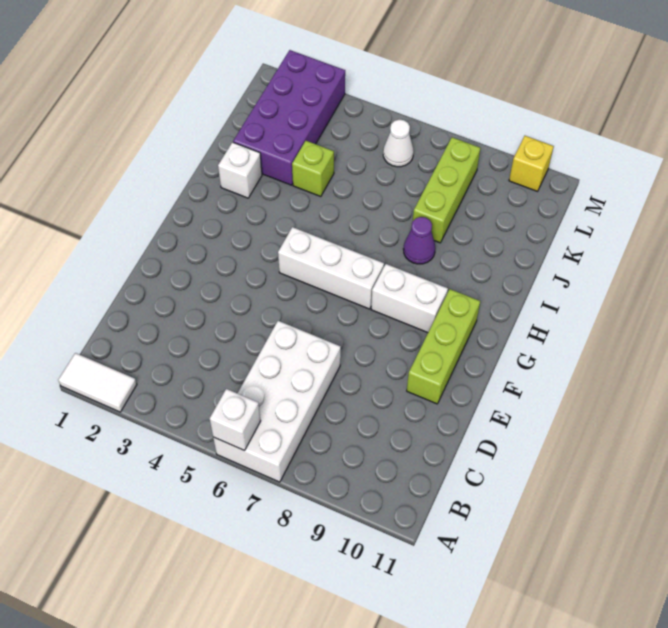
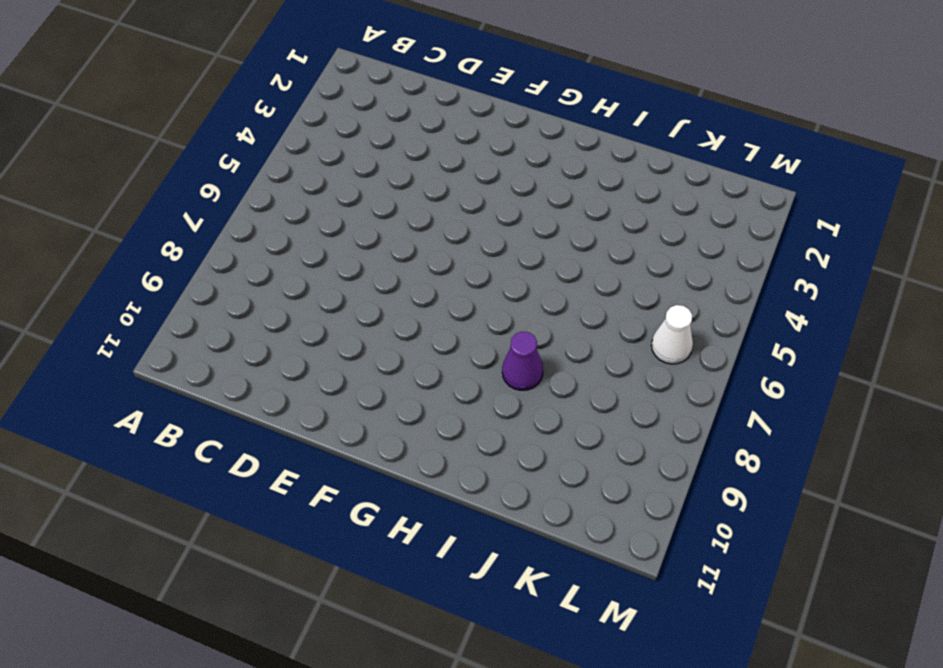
none -> white tile A1:A2 level 1
none -> white brick A6:D7 level 1
none -> lime brick E10:G10 level 1

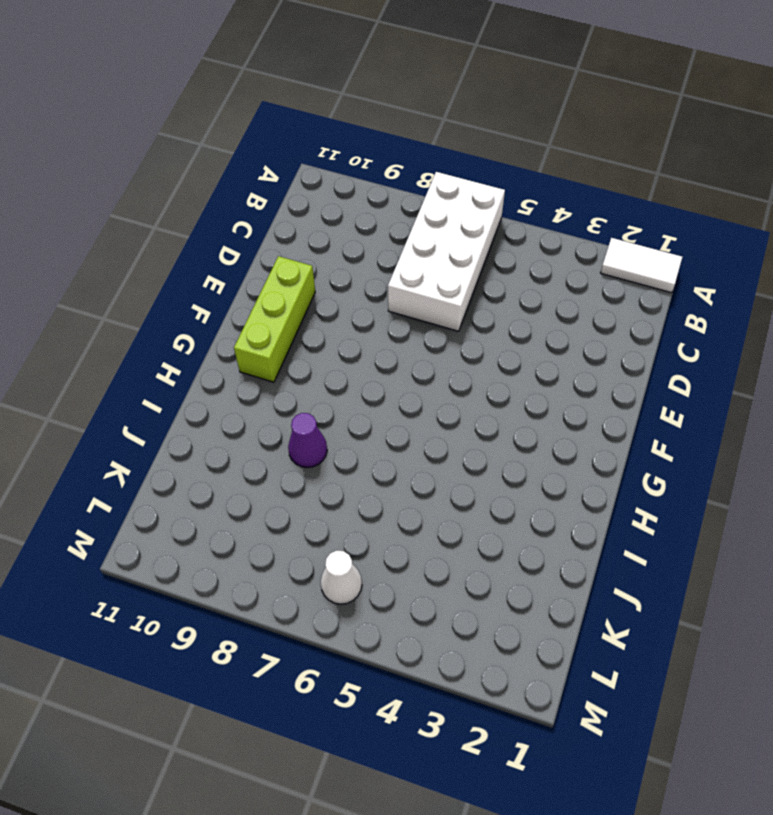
none -> white brick G5:G7 level 1
none -> white brick G8:G9 level 1
none -> white brick I2 level 1

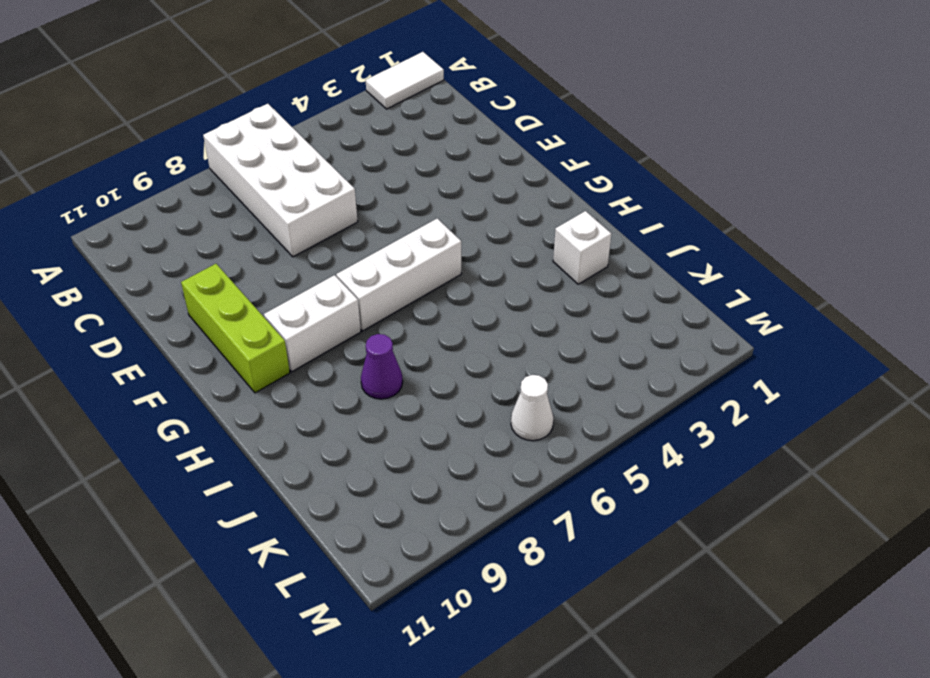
none -> purple brick J2:M3 level 1
none -> lime brick J4 level 1
none -> lime brick J8:L8 level 1

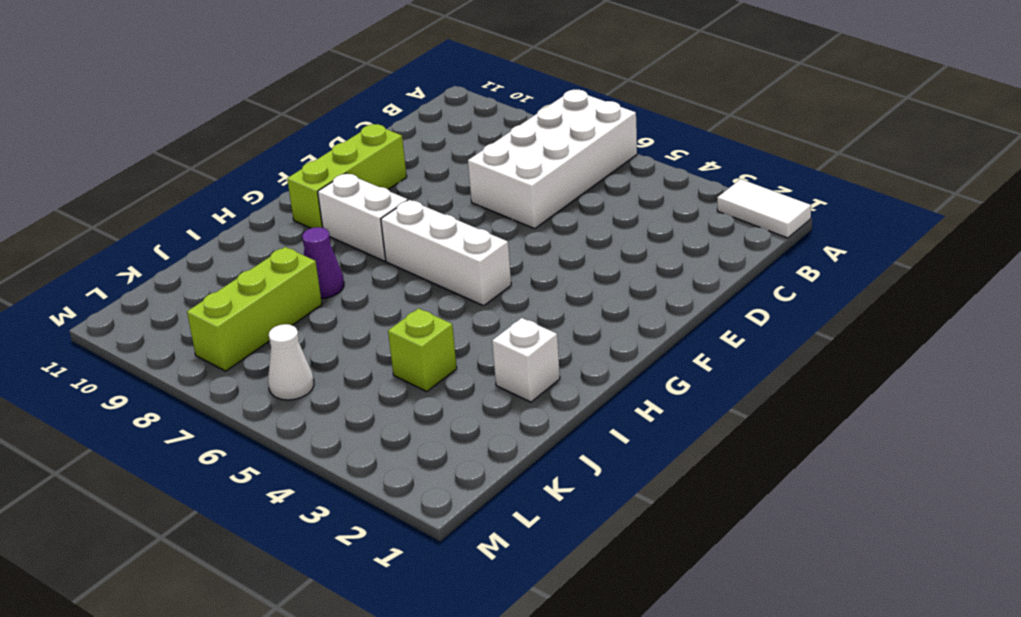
none -> purple brick J2:M3 level 1
none -> yellow brick M10 level 1
none -> white brick A6 level 2

